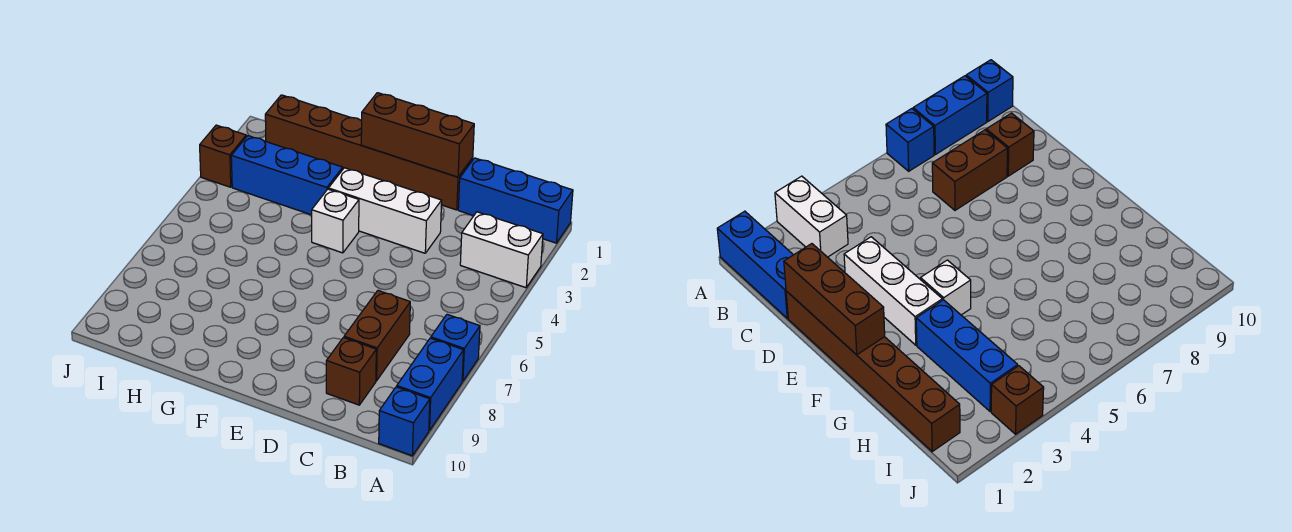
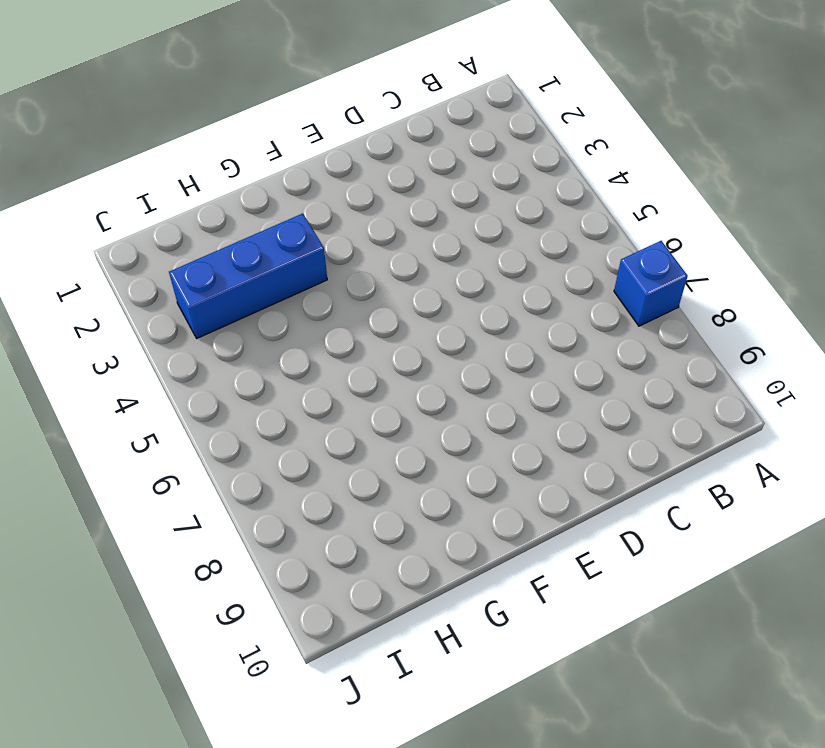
none -> blue brick A1:C1 level 1
none -> white brick A3:B3 level 1
none -> blue brick A8:A9 level 1

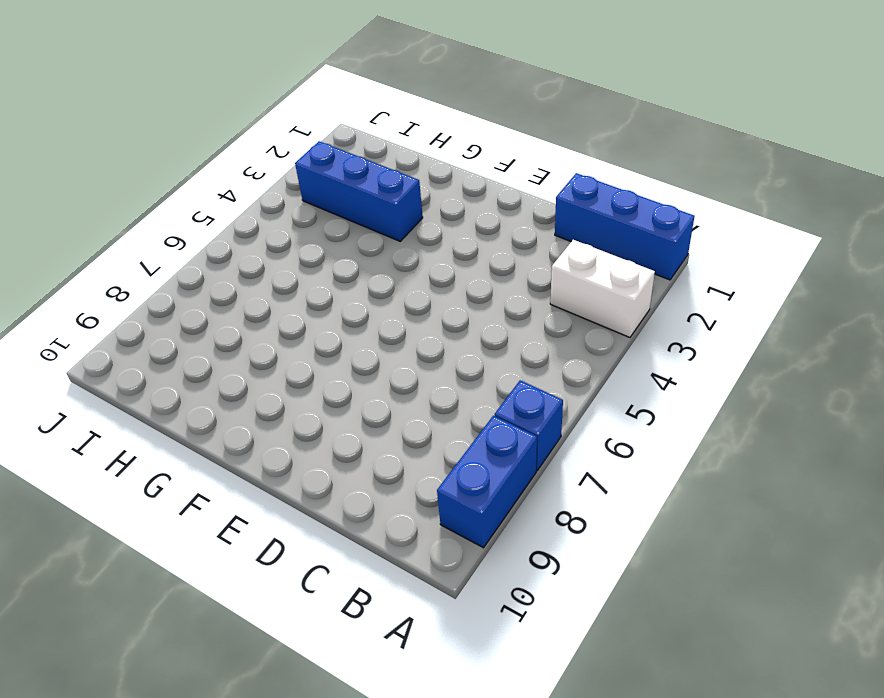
none -> blue brick A10 level 1
none -> brown brick C7:C8 level 1
none -> brown brick C9 level 1

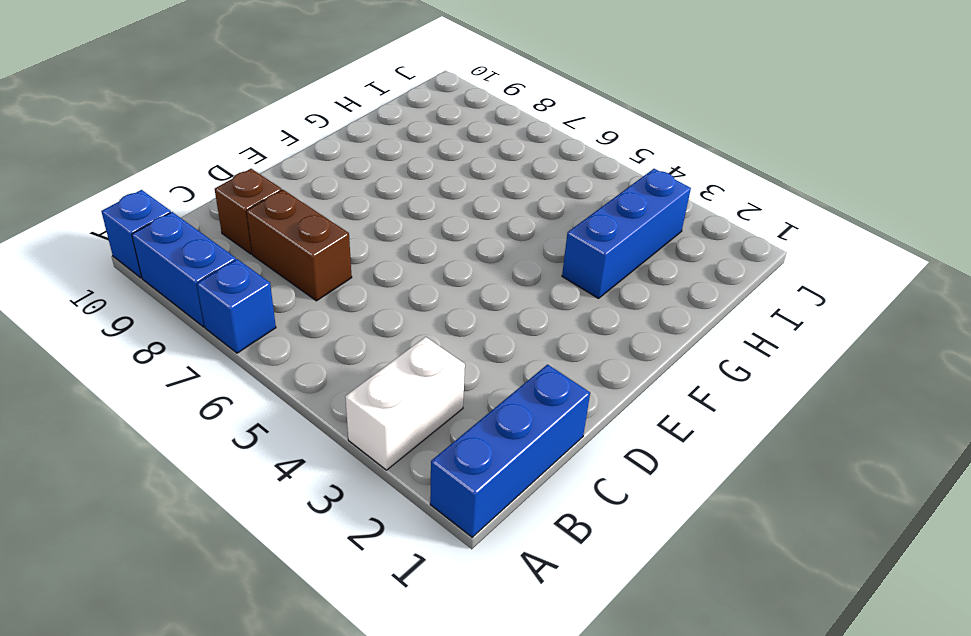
none -> brown brick D1:I1 level 1
none -> white brick D3:F3 level 1
none -> white brick F4 level 1

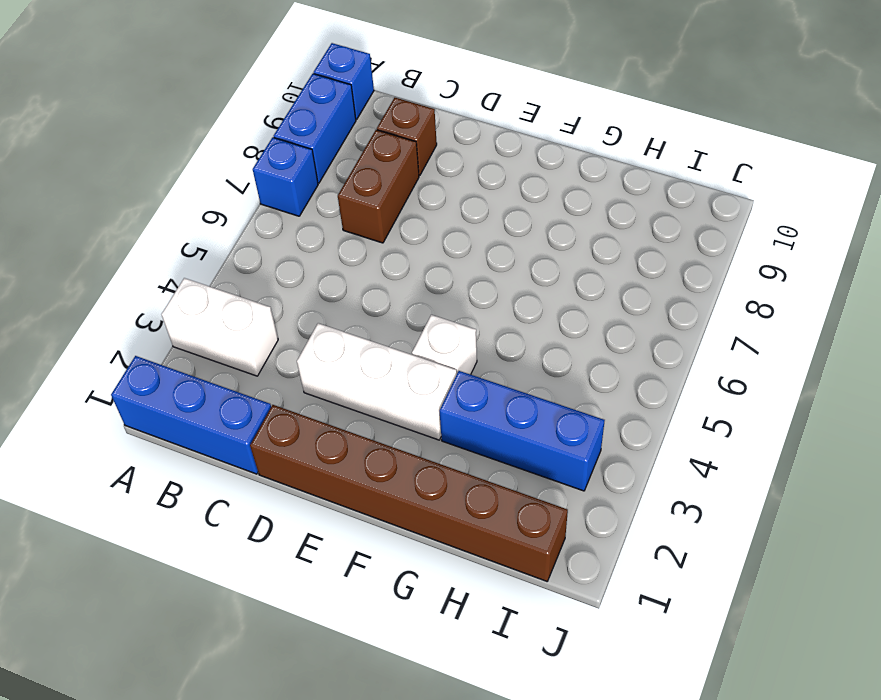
none -> brown brick J3 level 1
none -> brown brick D1:F1 level 2

